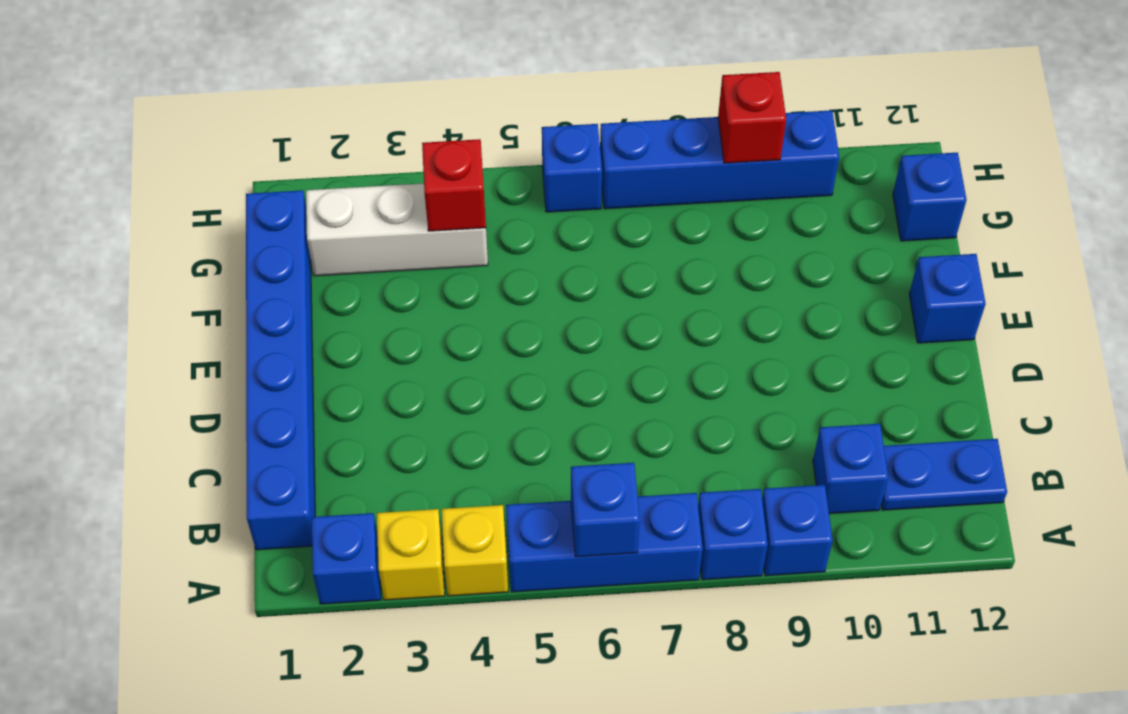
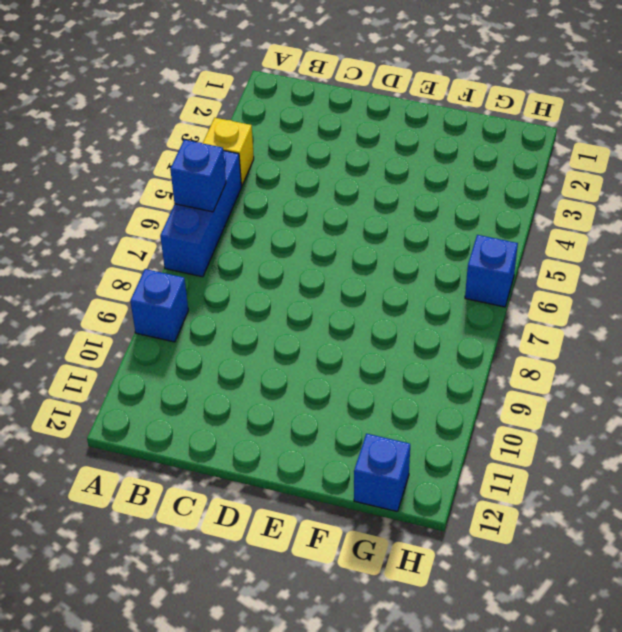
none -> blue brick A2 level 1
none -> yellow brick A3 level 1
none -> blue brick A8 level 1

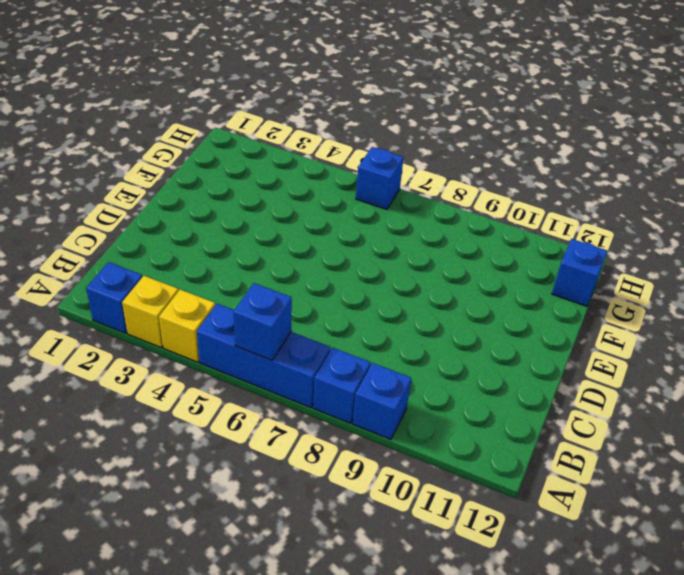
none -> blue brick B1:G1 level 1
none -> blue brick B10 level 1
none -> blue plate B11:B12 level 1

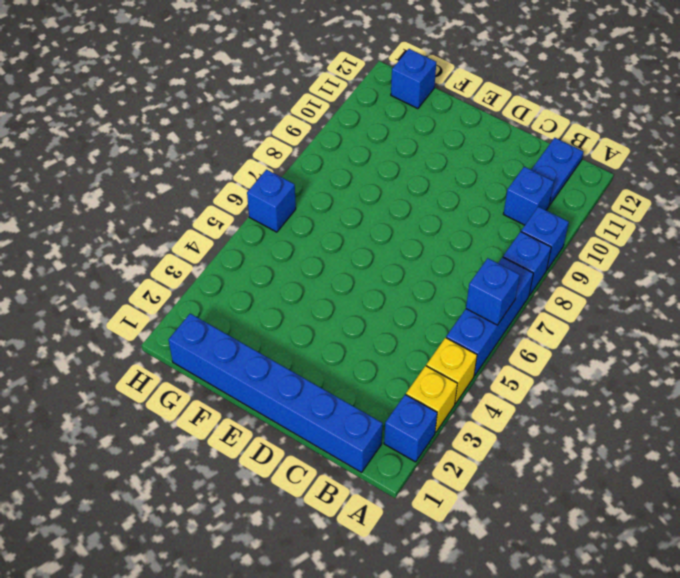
none -> blue brick E12 level 1
none -> white brick G2:G4 level 1
none -> blue brick H7:H10 level 1

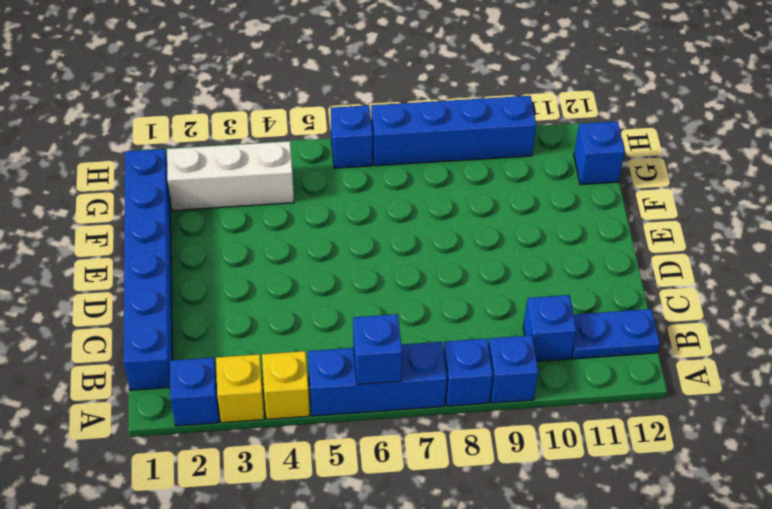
none -> blue brick E12 level 1
none -> red brick G4 level 2
none -> red brick H9 level 2

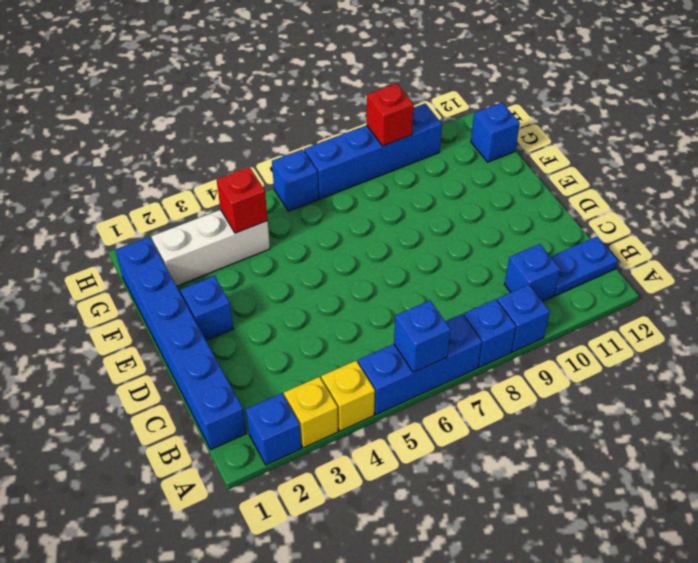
blue brick E2 level 1 -> blue brick E12 level 1

